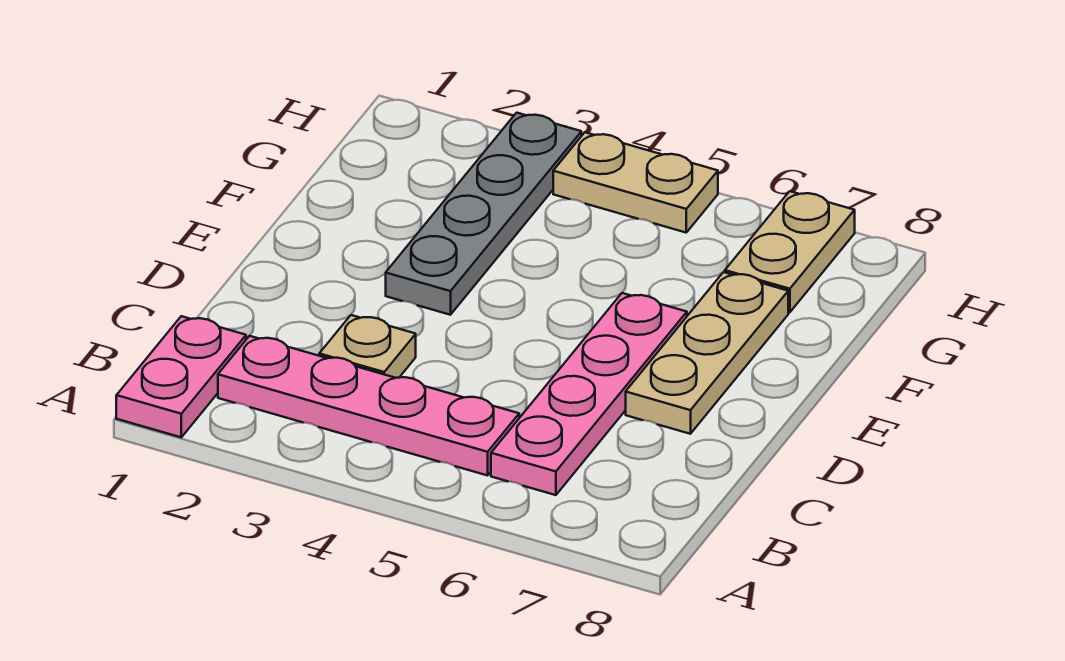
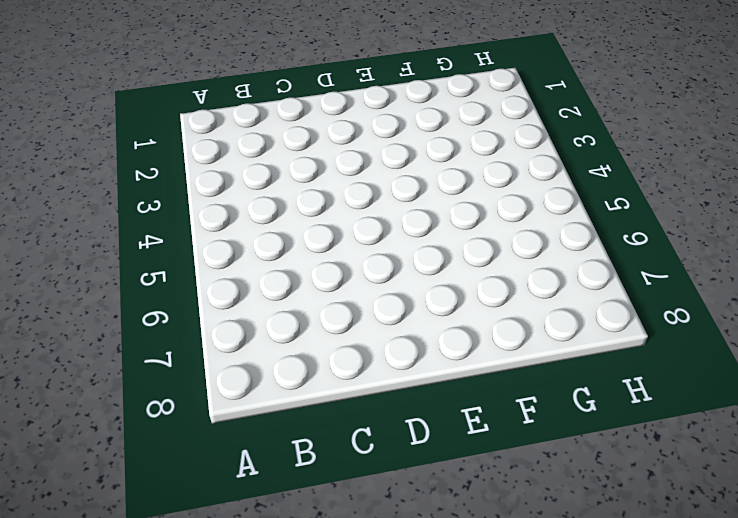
none -> pink plate A1:B1 level 1
none -> pink plate B2:B5 level 1

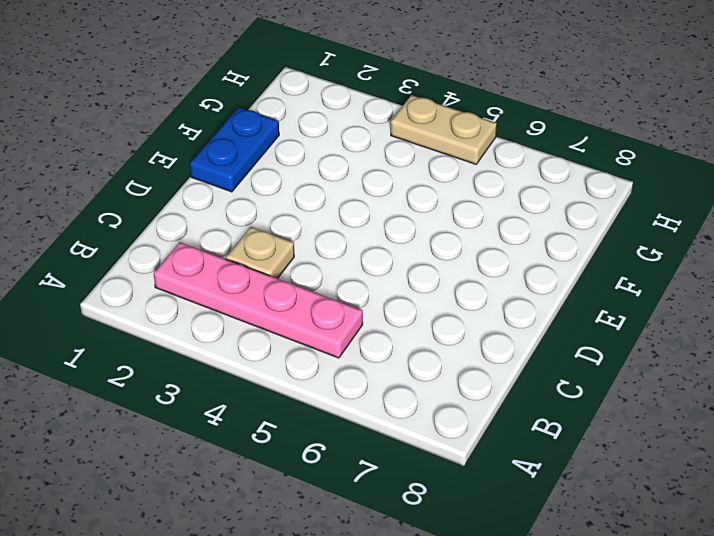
blue plate E1:F1 level 1 -> none
none -> pink plate A1:B1 level 1
none -> pink plate B6:E6 level 1

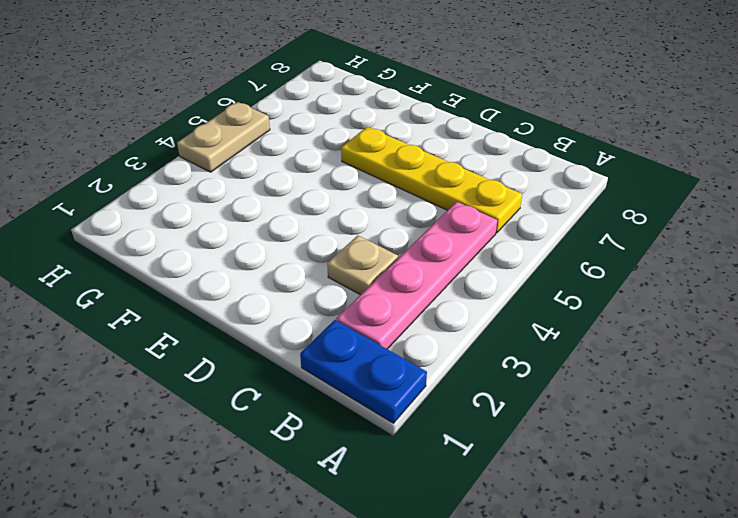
blue plate A1:B1 level 1 -> pink plate A1:B1 level 1
yellow plate B6:E6 level 1 -> pink plate B6:E6 level 1
none -> tan plate D7:F7 level 1
none -> grey plate E3:H3 level 1

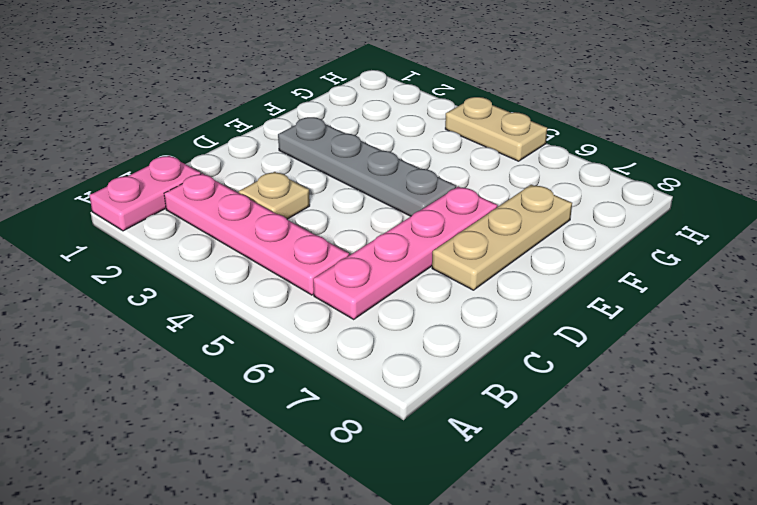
grey plate E2:E5 level 1 -> grey plate E3:H3 level 1
none -> tan plate G7:H7 level 1

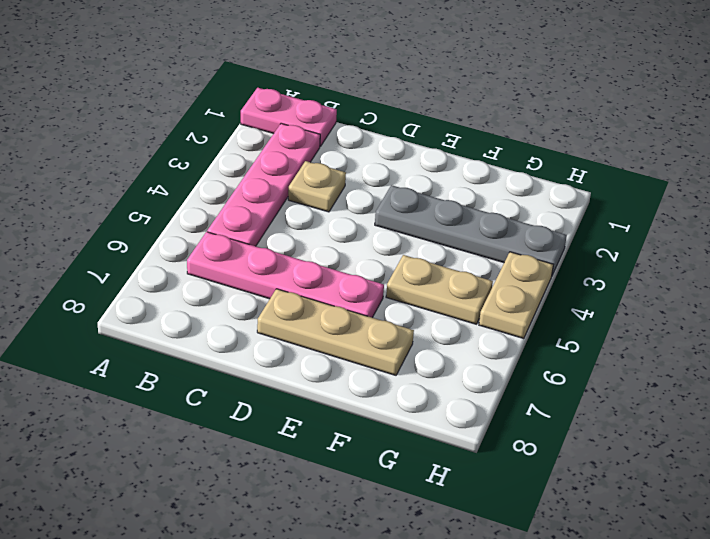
tan plate F5:G5 level 1 -> tan plate G7:H7 level 1

